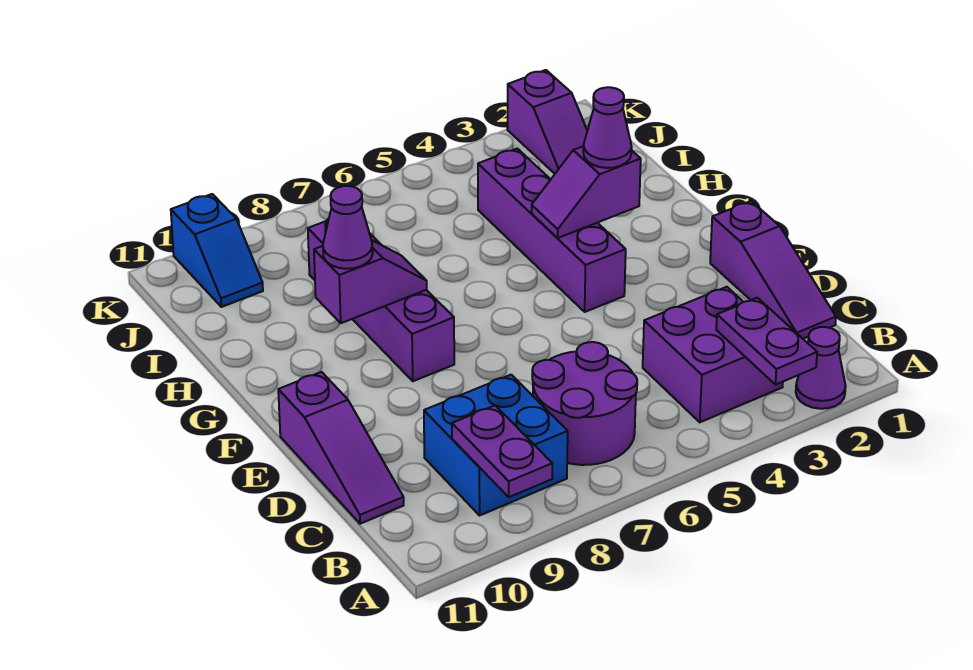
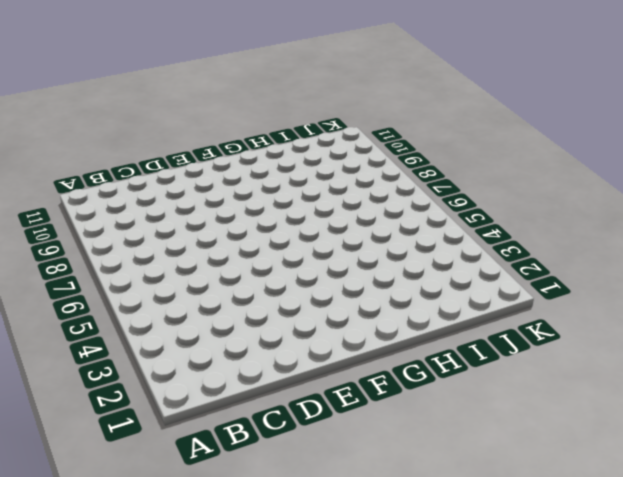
none -> purple cone A2 level 1
none -> purple brick B3:C4 level 1
none -> purple round brick B6:C7 level 1

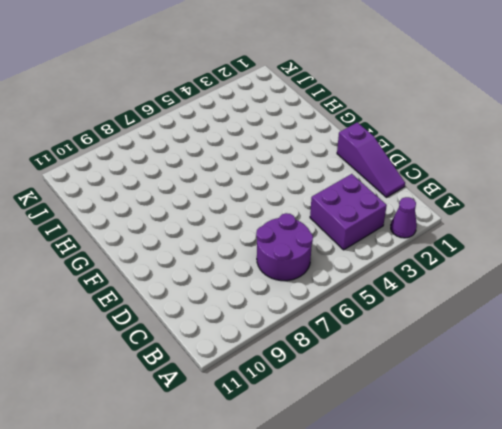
none -> blue brick B8:C9 level 1
none -> purple slope C11:E11 level 1 top E
none -> purple brick F4:I4 level 1

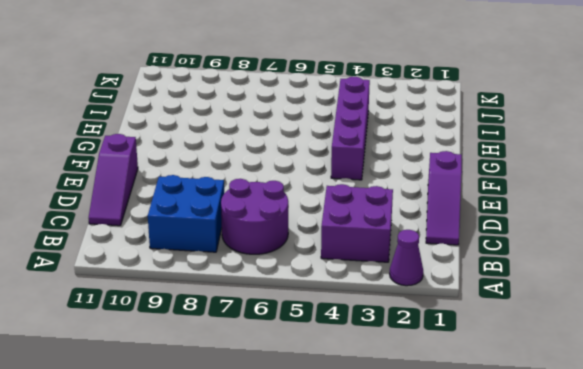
none -> purple brick F8:I8 level 1
none -> purple slope J2:K2 level 1 top K
none -> blue slope J10:K10 level 1 top K

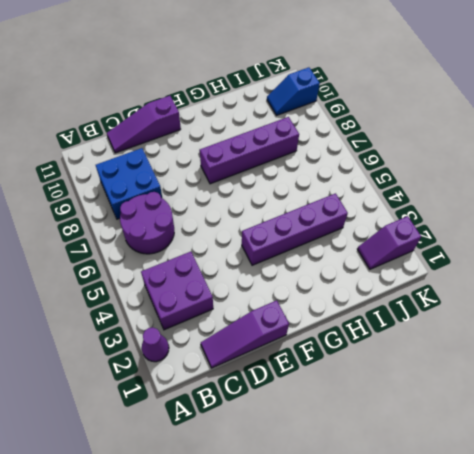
none -> purple plate A3:B3 level 2
none -> purple plate A9:B9 level 2
none -> purple slope G3:G4 level 2 top 3

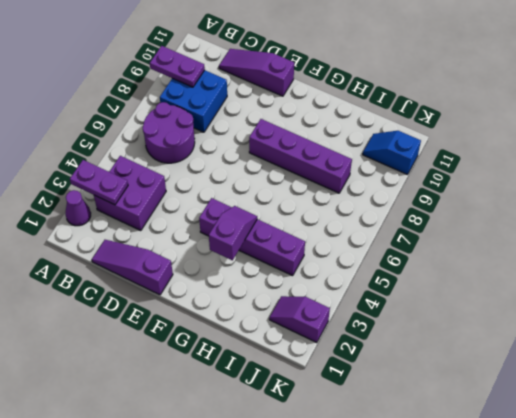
none -> purple slope G8:G9 level 2 top 9
none -> purple cone G3 level 3
none -> purple cone G9 level 3

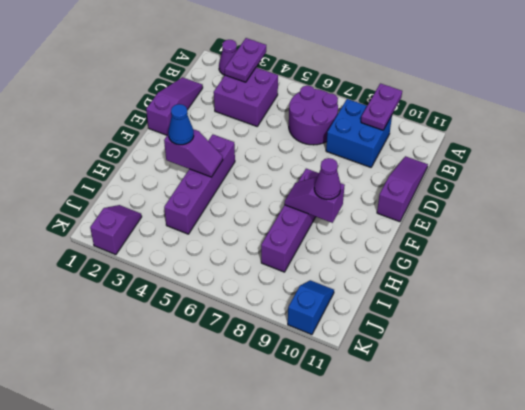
blue cone G3 level 3 -> purple cone G3 level 3

